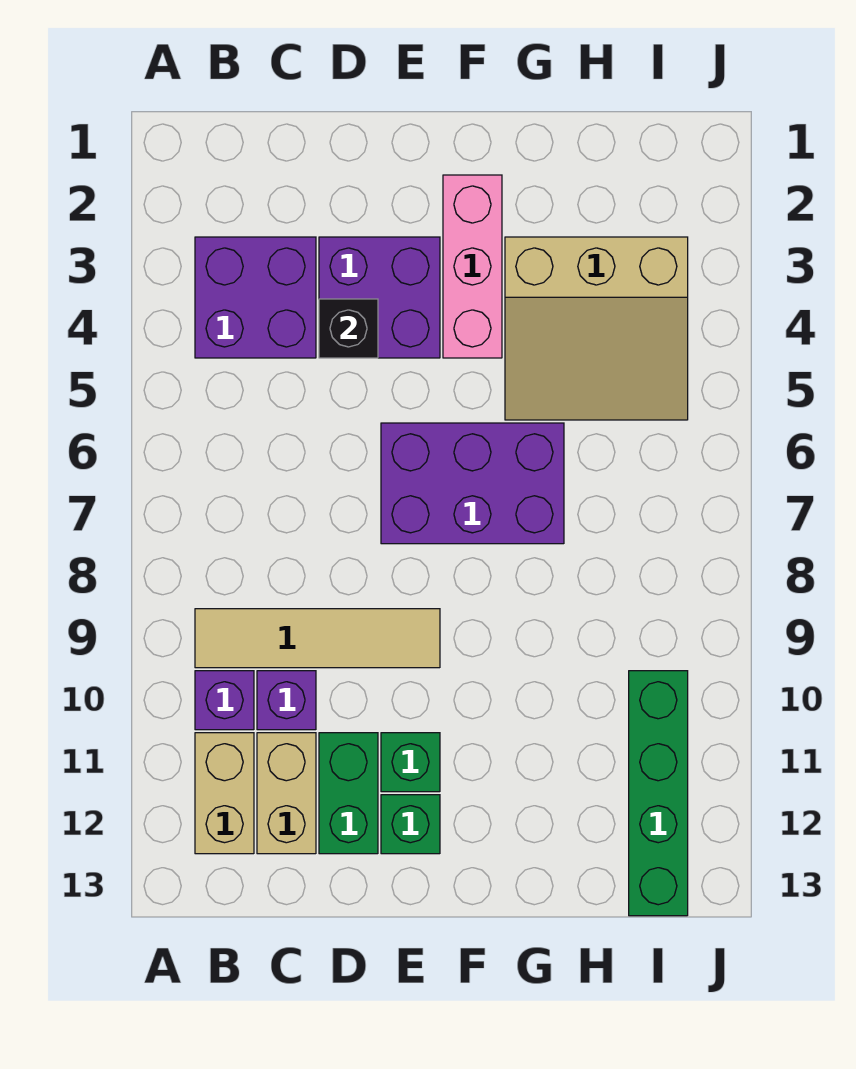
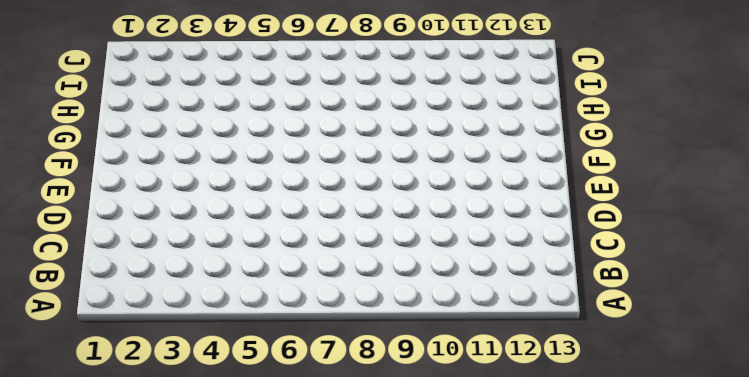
none -> purple brick B3:C4 level 1
none -> tan tile B9:E9 level 1
none -> purple brick B10 level 1

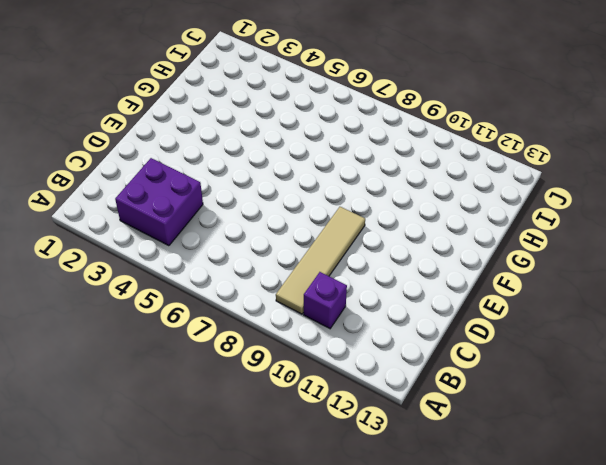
none -> tan brick B11:B12 level 1
none -> purple brick C10 level 1
none -> tan brick C11:C12 level 1

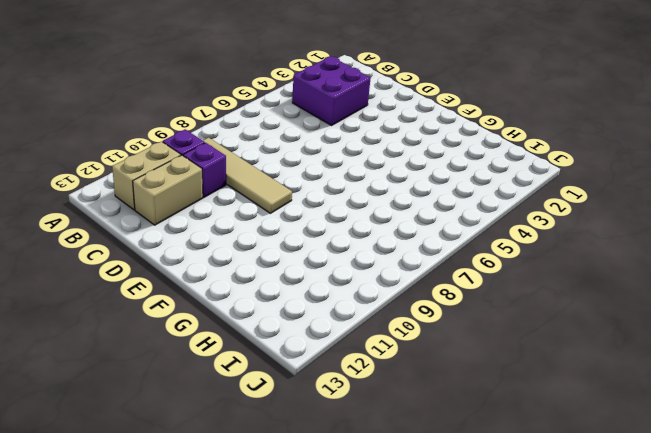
none -> purple brick D3:E4 level 1
none -> green brick D11:D12 level 1
none -> purple brick E6:G7 level 1

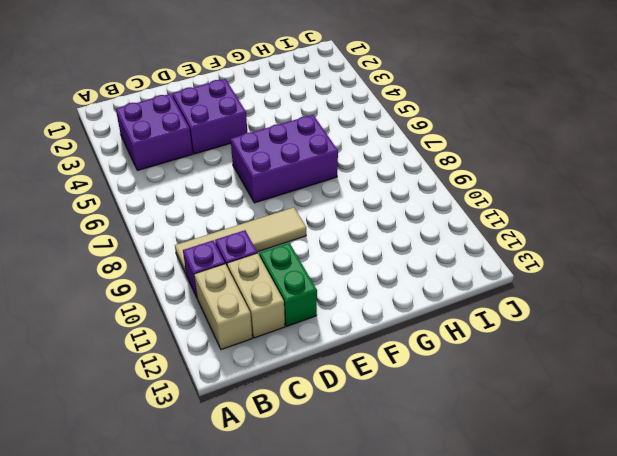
none -> green brick E11 level 1
none -> green brick E12 level 1
none -> pink brick F2:F4 level 1

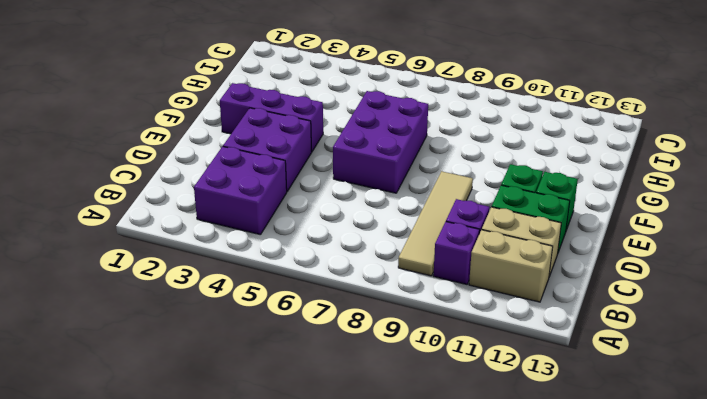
purple brick F2:F4 level 1 -> pink brick F2:F4 level 1
none -> tan slope G3:I5 level 1 top 3
none -> green brick I10:I13 level 1
none -> black brick D4 level 2

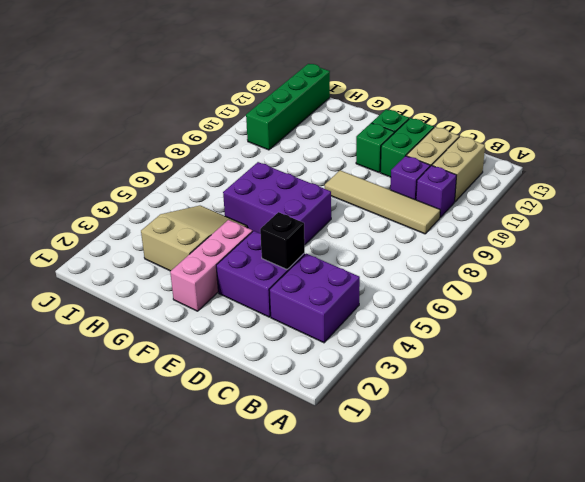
tan slope G3:H5 level 1 top 3 -> tan slope G3:I5 level 1 top 3

